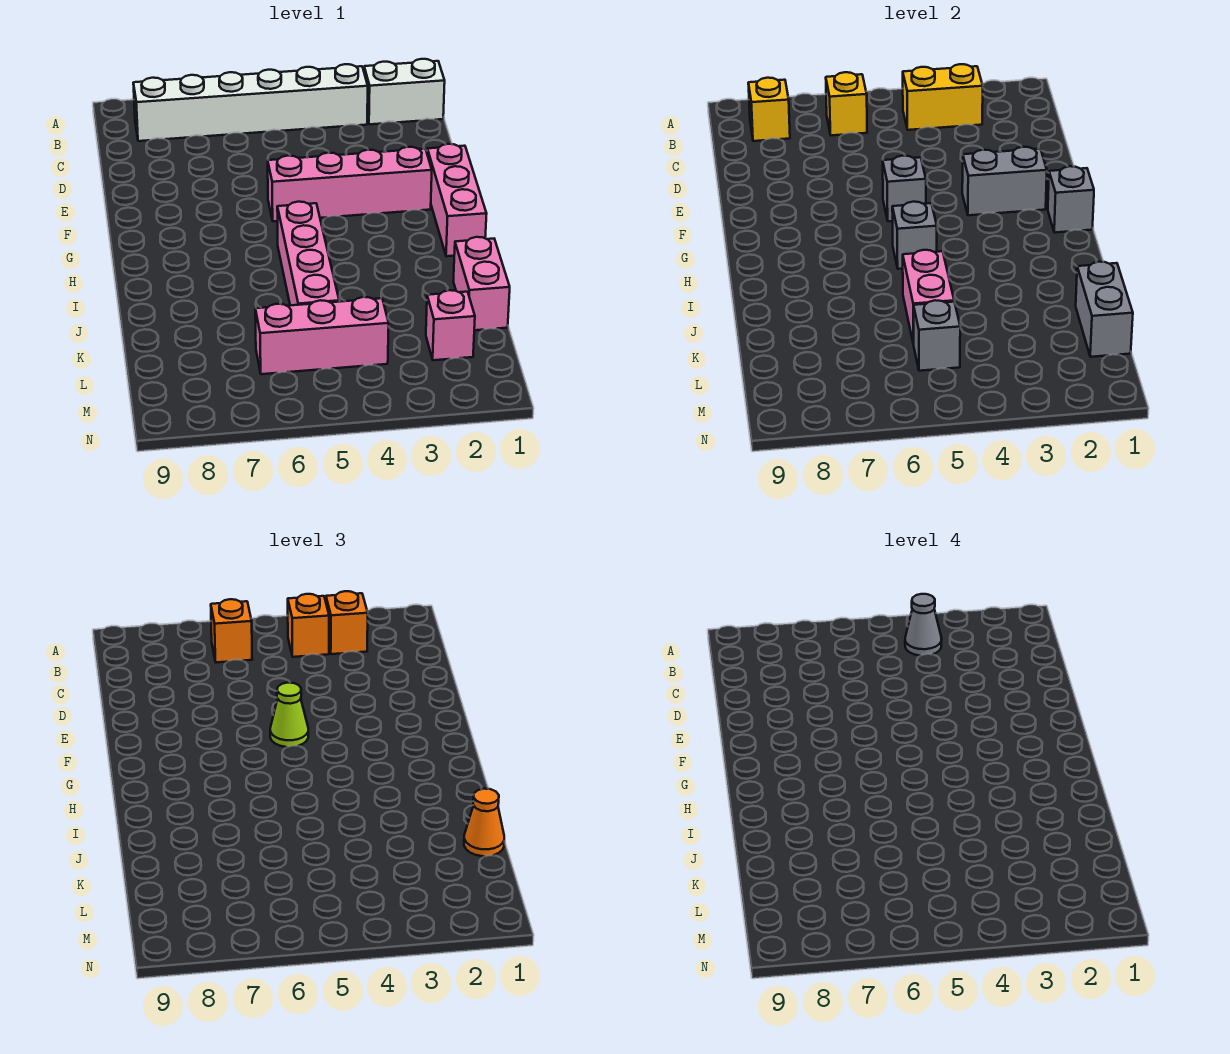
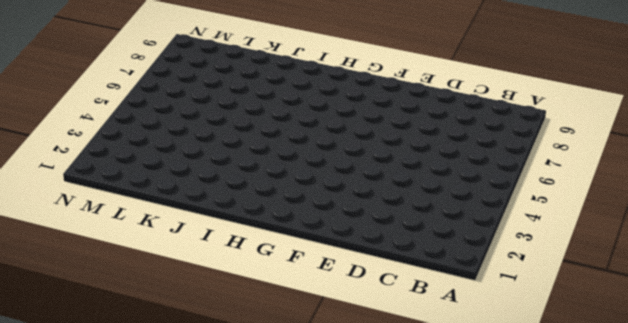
none -> white brick B1:B2 level 1
none -> white brick B3:B8 level 1
none -> pink brick F1:H1 level 1

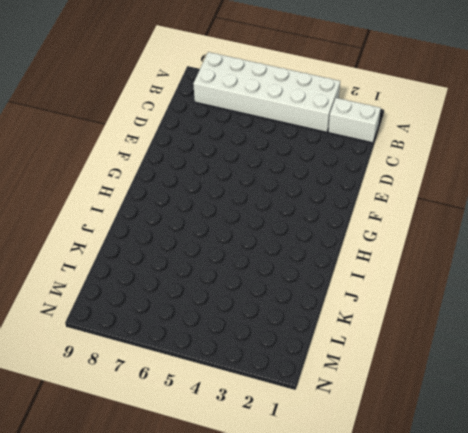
white brick A3:B8 level 1 -> white brick B3:B8 level 1
none -> pink brick F1:H1 level 1
none -> pink brick F2:F5 level 1
none -> pink brick H5:K5 level 1

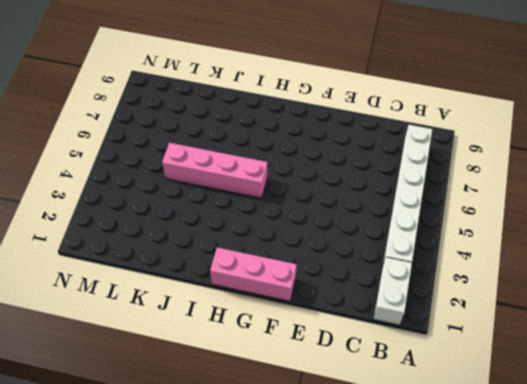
none -> pink brick F2:F5 level 1
none -> pink brick J1:K1 level 1
none -> pink brick L2 level 1

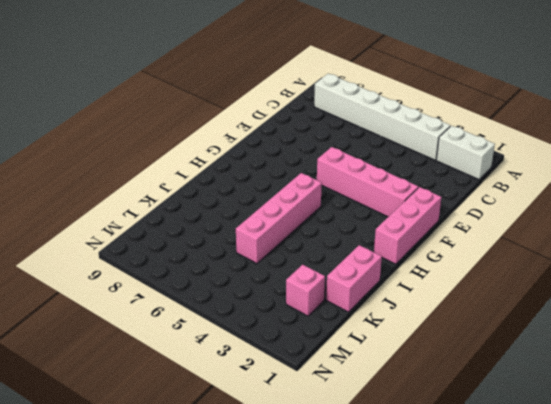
none -> pink brick L4:L6 level 1
none -> yellow brick B3:B4 level 2
none -> yellow brick B6 level 2

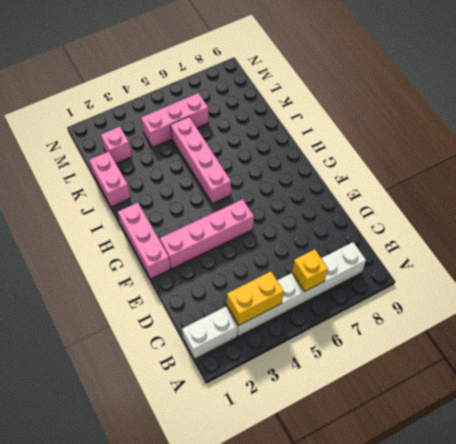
none -> yellow brick B8 level 2
none -> grey brick F2:F3 level 2
none -> grey brick F5 level 2

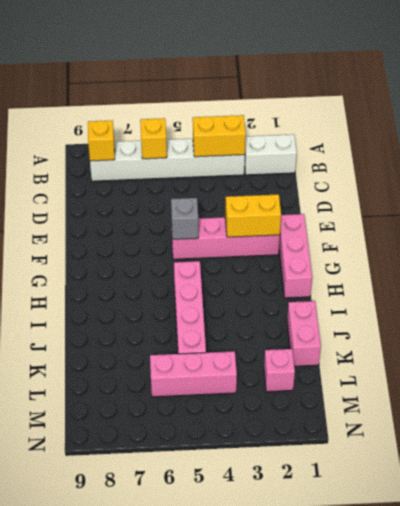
yellow brick F2:F3 level 2 -> grey brick F2:F3 level 2
none -> grey brick G1 level 2
none -> grey brick H5 level 2
none -> pink brick J5:K5 level 2

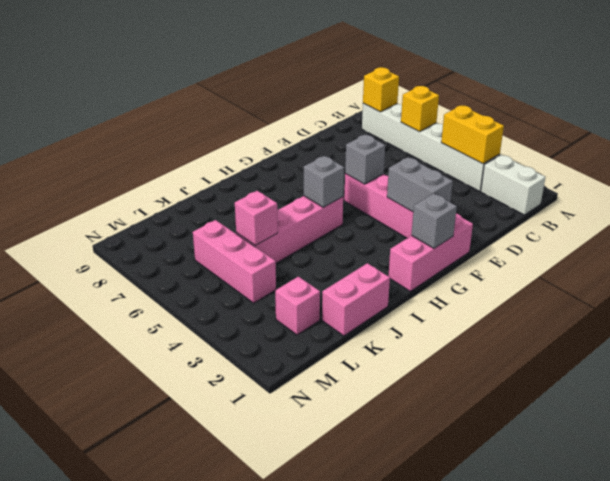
pink brick K5 level 2 -> pink brick J5:K5 level 2
none -> grey brick K1:L1 level 2
none -> grey brick L5 level 2
none -> orange brick B3 level 3

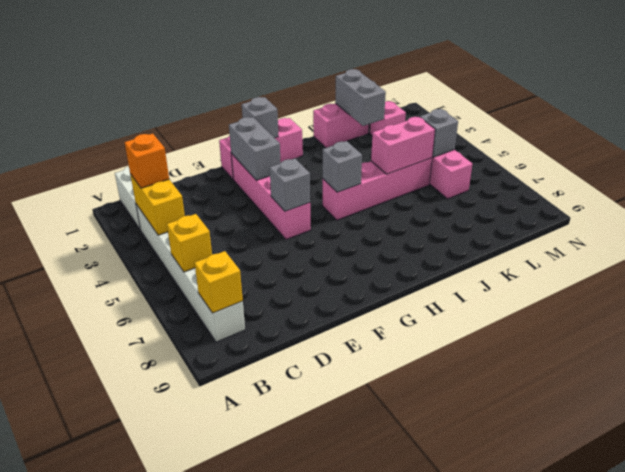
grey brick K1:K2 level 2 -> grey brick K1:L1 level 2
none -> orange brick B4 level 3
none -> orange brick B6 level 3
none -> lime cone F5 level 3

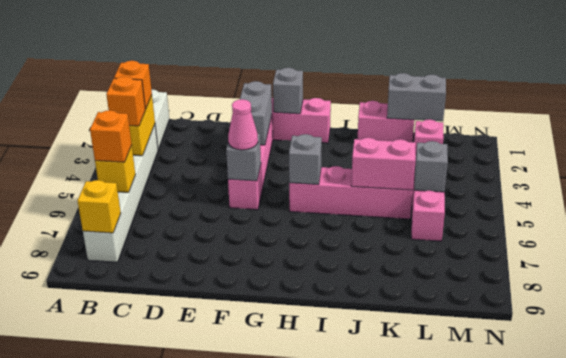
pink cone F5 level 3 -> lime cone F5 level 3
none -> orange cone K1 level 3
none -> grey cone B4 level 4

